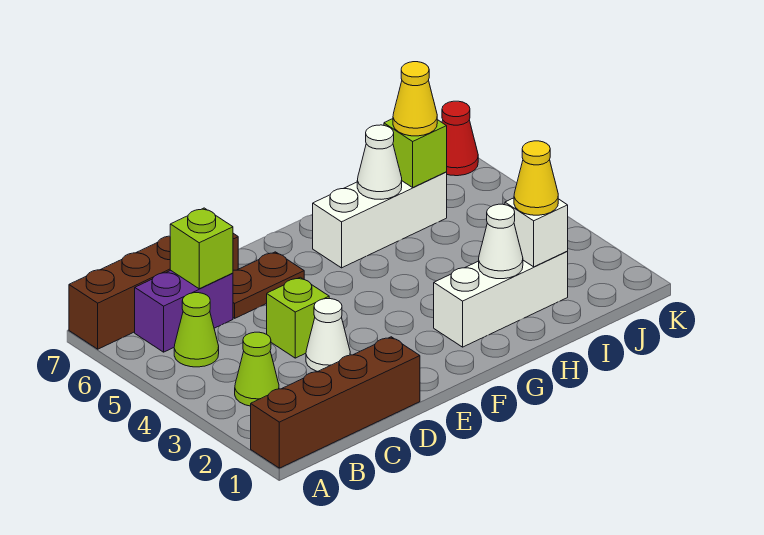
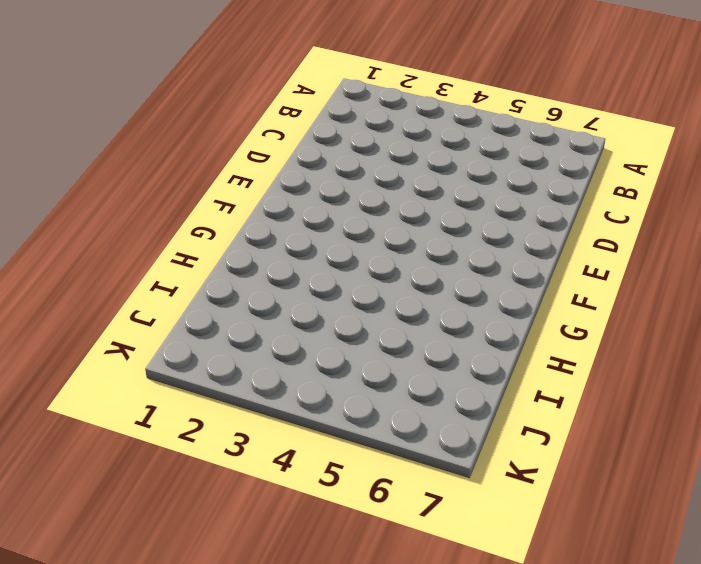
none -> brown brick A1:D1 level 1
none -> brown brick A7:D7 level 1
none -> lime cone B3 level 1

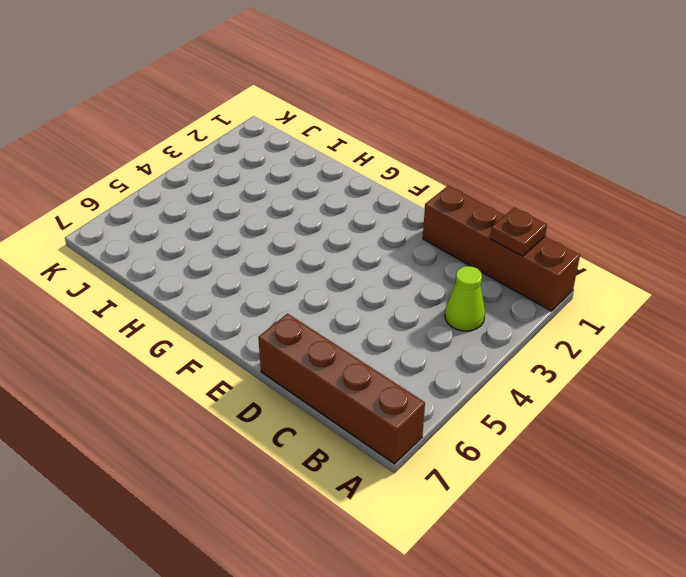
brown plate B1 level 2 -> none
none -> lime cone B5 level 1
none -> purple brick B6:C6 level 1
none -> white cone D3 level 1

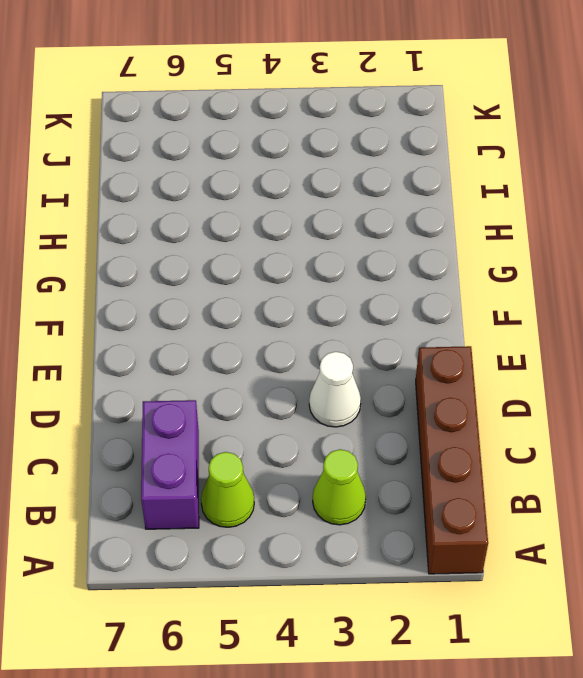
none -> brown brick A7:D7 level 1
none -> lime brick D4 level 1
none -> brown plate D6:E6 level 1

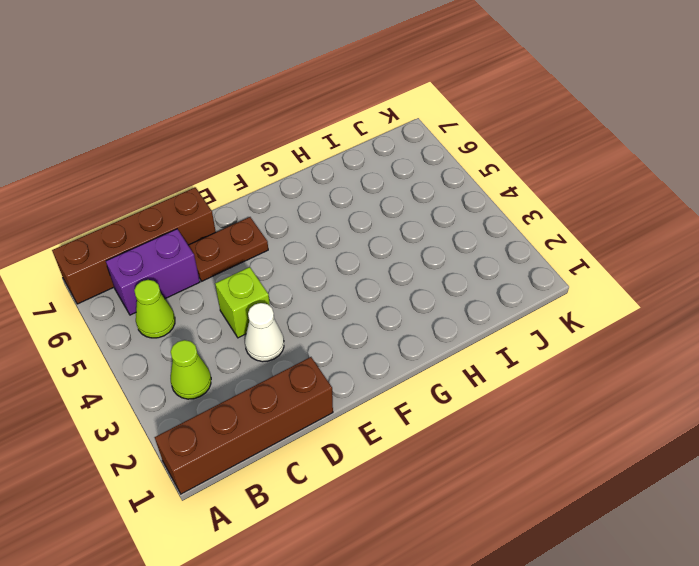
none -> white brick G2:I2 level 1
none -> white brick G6:I6 level 1
none -> red cone K7 level 1

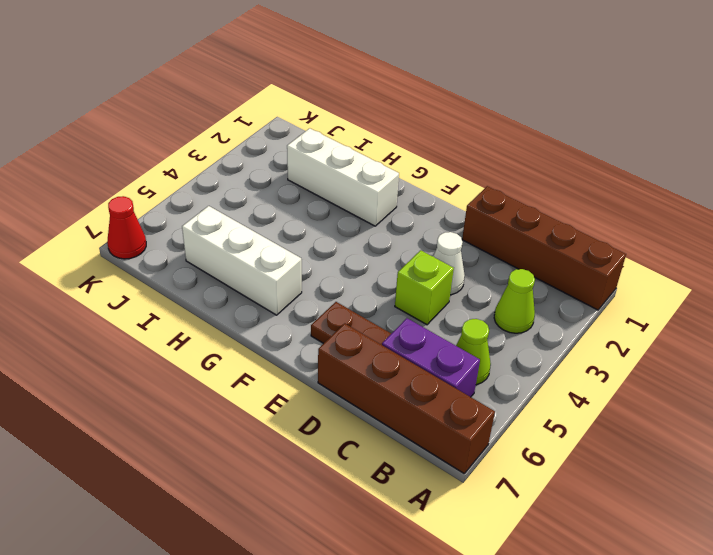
none -> lime brick C6 level 2
none -> white cone H2 level 2
none -> white cone H6 level 2

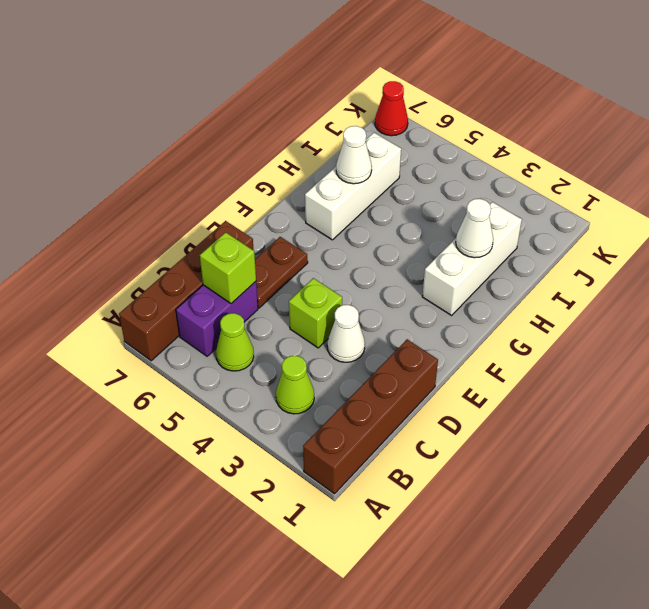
none -> white brick I2 level 2
none -> lime brick I6 level 2
none -> yellow cone I2 level 3

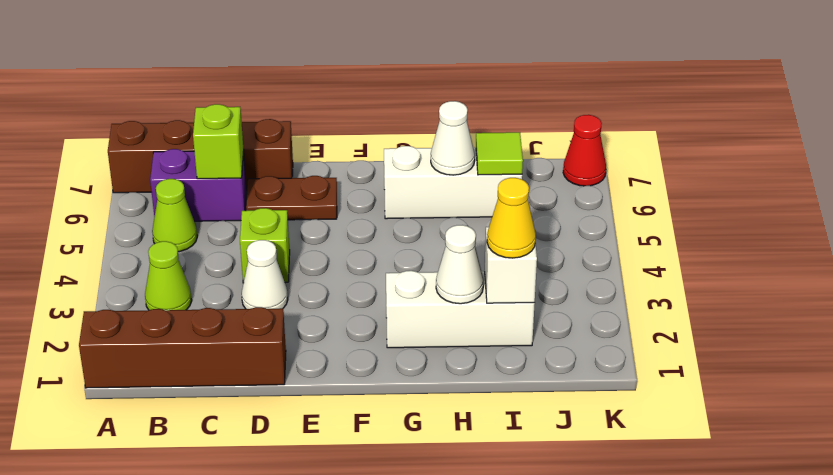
lime tile I6 level 2 -> lime brick I6 level 2
none -> yellow cone I6 level 3

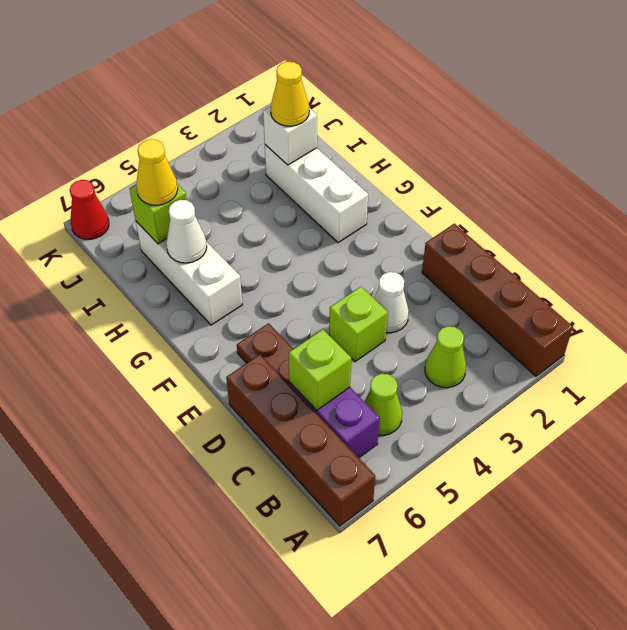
none -> white cone H2 level 2

